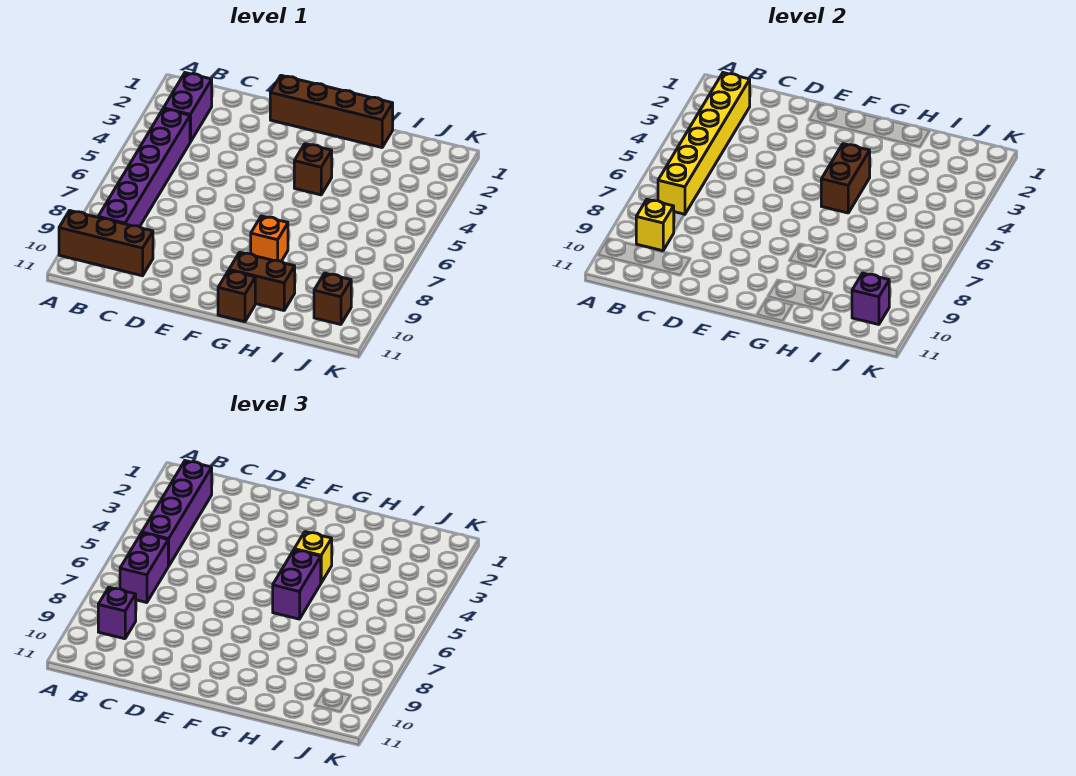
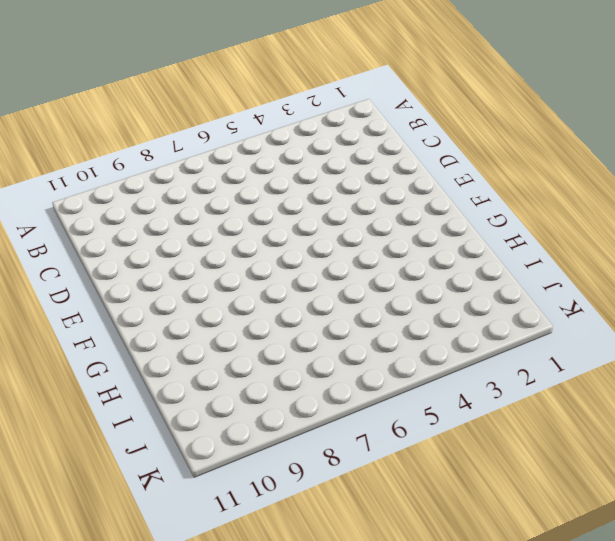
none -> brown brick A10:C10 level 1
none -> purple brick B2:B3 level 1
none -> purple brick B4:B9 level 1

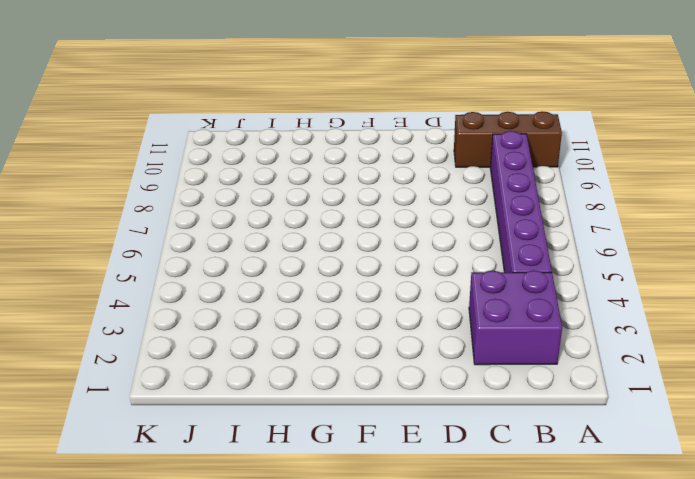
purple brick B2:C3 level 1 -> purple brick B2:B3 level 1
none -> brown brick E1:H1 level 1
none -> brown brick G4 level 1
none -> orange brick G8 level 1

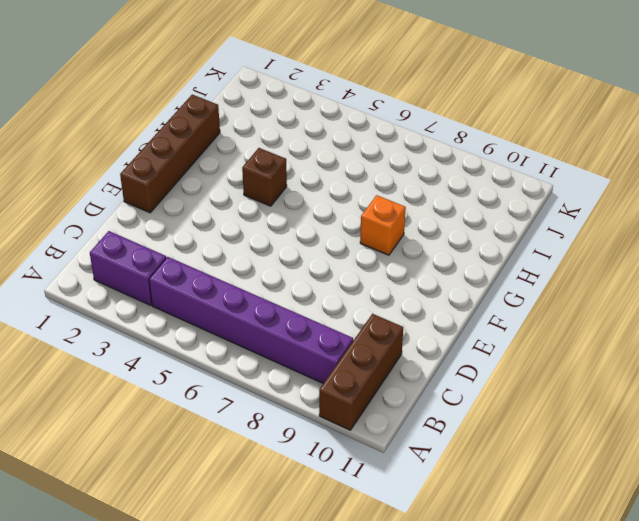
none -> brown brick G10:H10 level 1
none -> brown brick G11 level 1
none -> brown brick J10 level 1

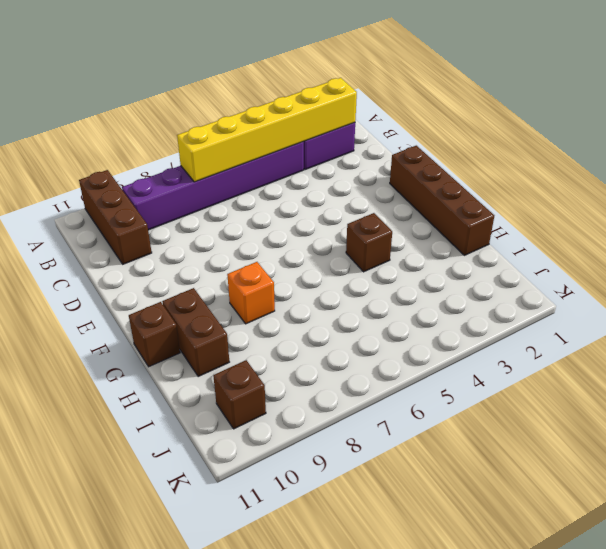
none -> yellow brick B9 level 2
none -> brown brick G4:G5 level 2
none -> purple brick J10 level 2

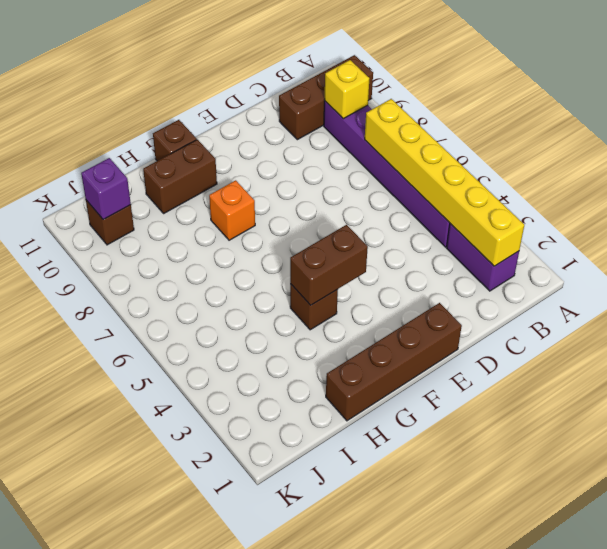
brown brick F4:G4 level 2 -> brown brick G4:G5 level 2
none -> purple brick B2:B5 level 3
none -> purple brick B6:B7 level 3
none -> purple brick B9 level 3

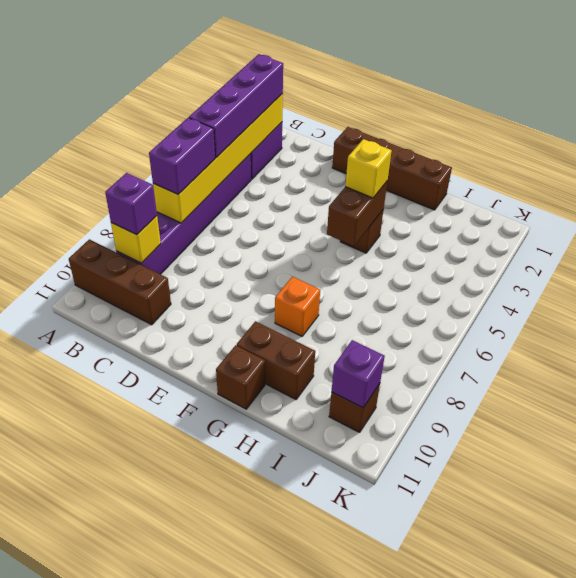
none -> purple brick G5:G6 level 3

